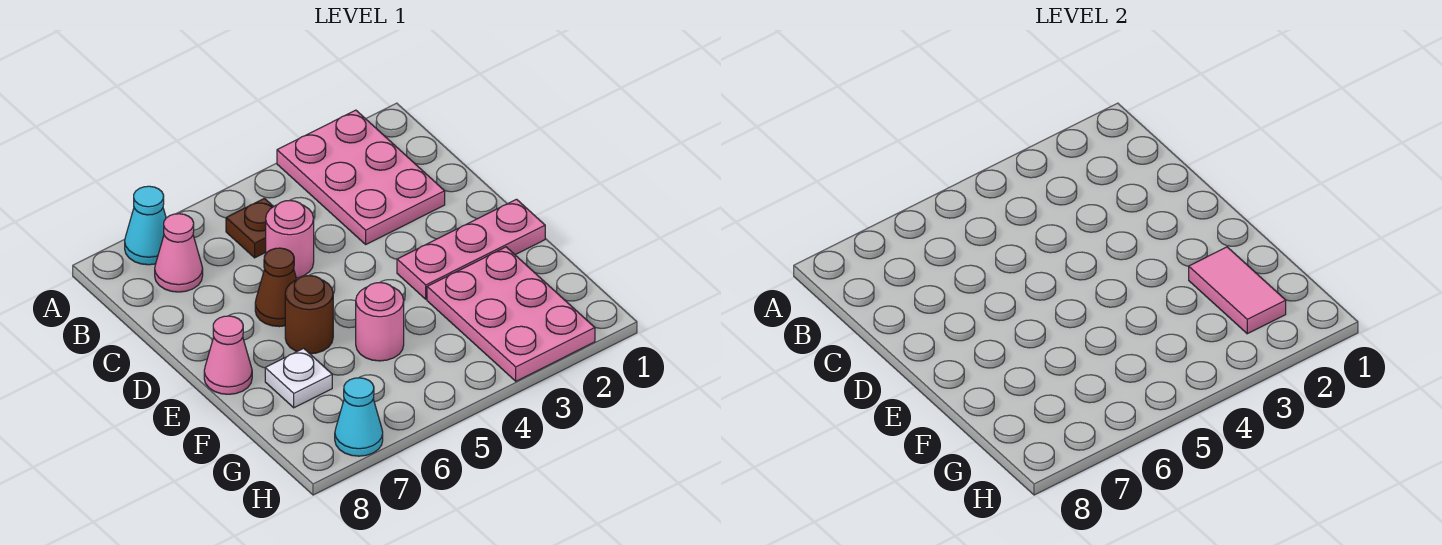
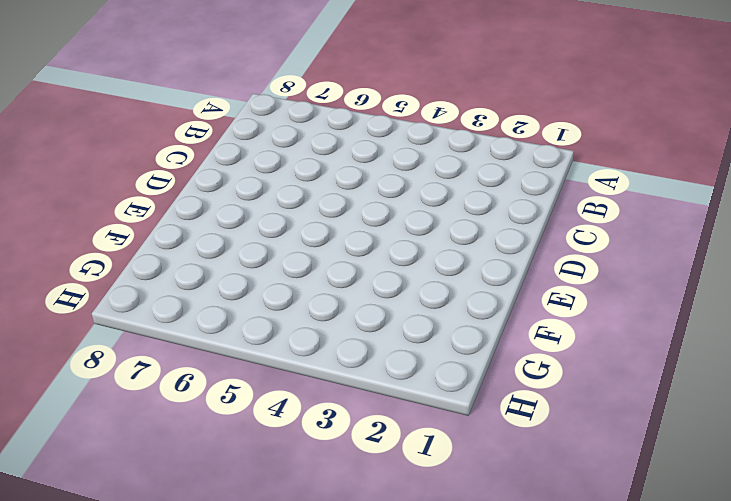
none -> pink plate A2:C3 level 1
none -> cyan cone A7 level 1
none -> brown plate B5 level 1

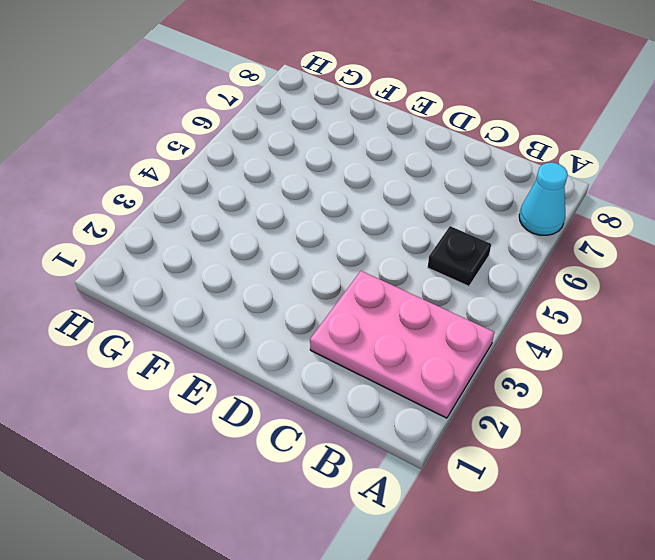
black plate B5 level 1 -> brown plate B5 level 1
none -> pink cone B7 level 1
none -> pink round brick C5 level 1
none -> brown cone D6 level 1

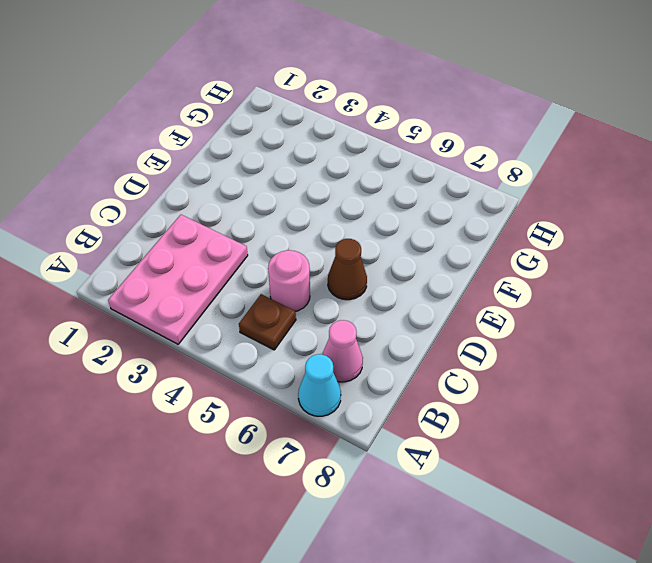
none -> pink plate E1:E3 level 1
none -> brown round brick E6 level 1
none -> pink cone E8 level 1

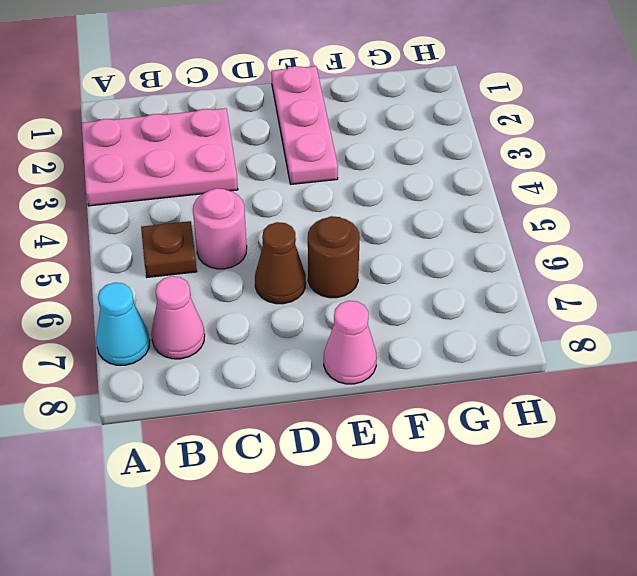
none -> pink plate F2:H3 level 1
none -> pink round brick F5 level 1
none -> white plate F7 level 1

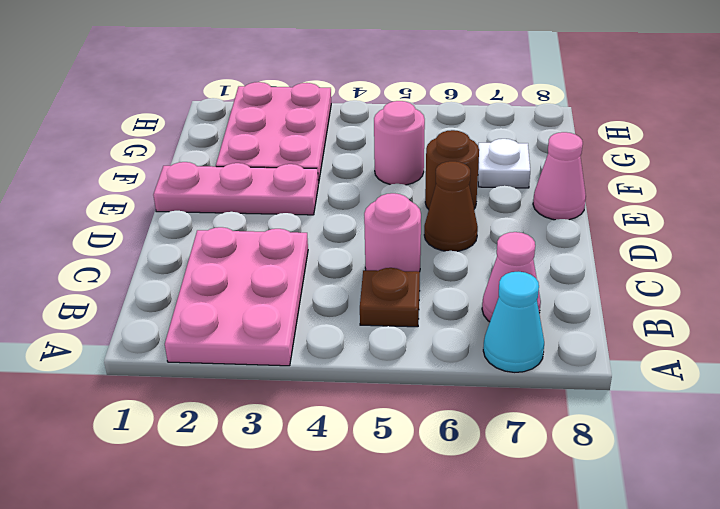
none -> cyan cone H7 level 1
none -> pink tile F2:G2 level 2

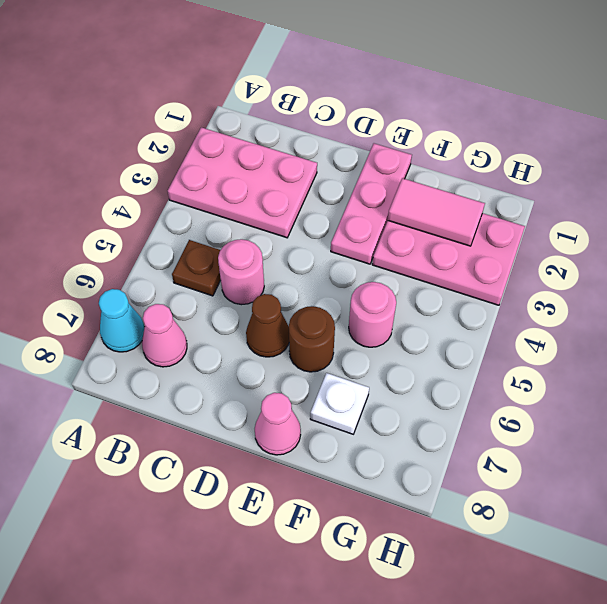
none -> cyan cone H7 level 1

